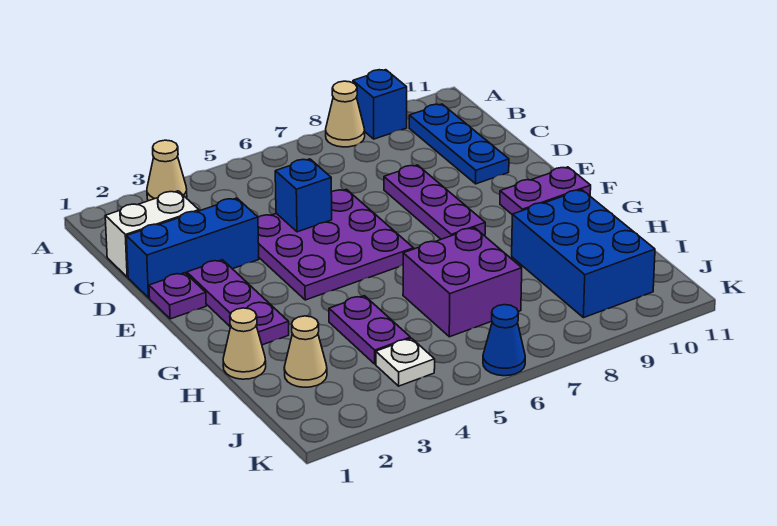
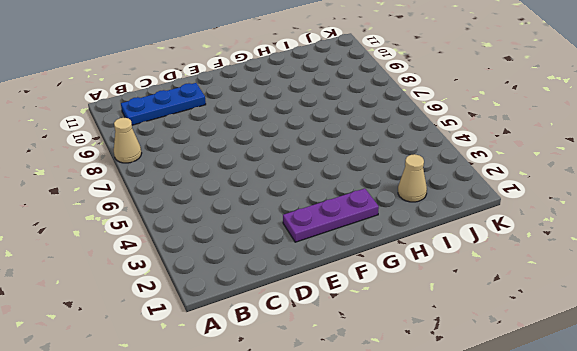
none -> tan cone A3 level 1
none -> blue brick A9 level 1
none -> white brick C1:C2 level 1

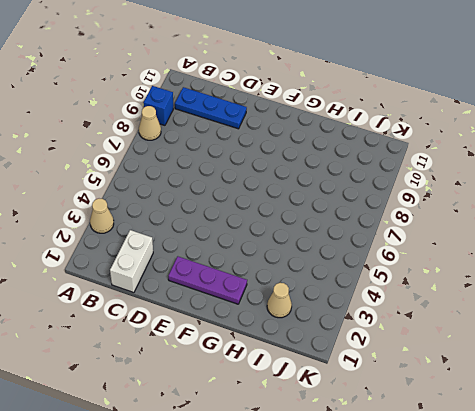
none -> blue brick D1:D3 level 1
none -> purple plate D4:F6 level 1
none -> purple plate D8:F8 level 1

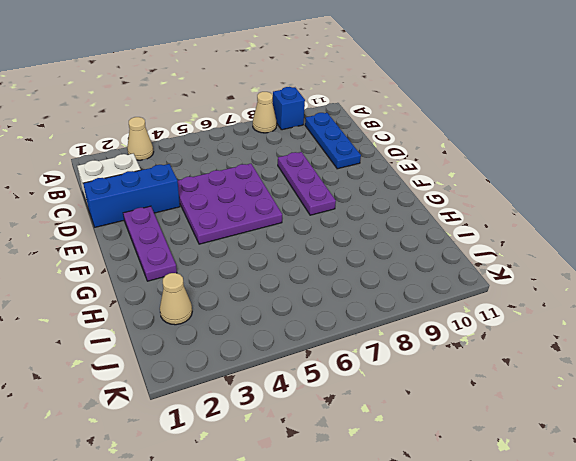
none -> purple plate E1 level 1
none -> purple plate F10:F11 level 1
none -> tan cone H1 level 1

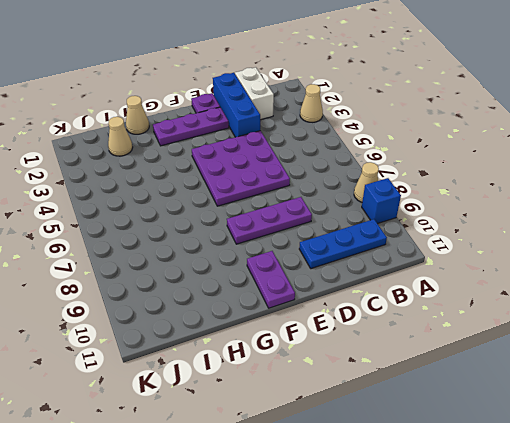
none -> purple plate H4:I4 level 1
none -> purple brick H6:I7 level 1
none -> blue brick H9:J10 level 1

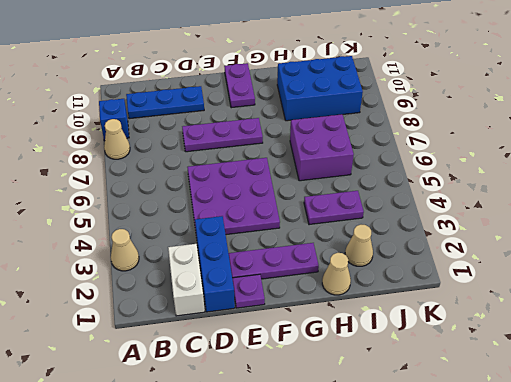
none -> white plate J4 level 1
none -> blue cone K6 level 1
none -> blue brick D5 level 2

